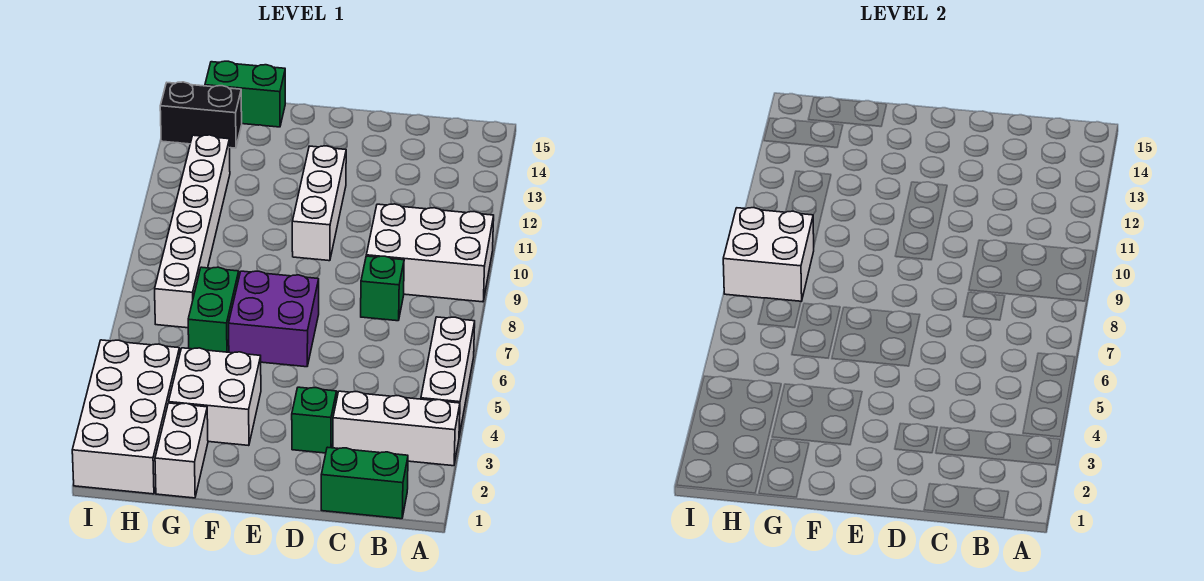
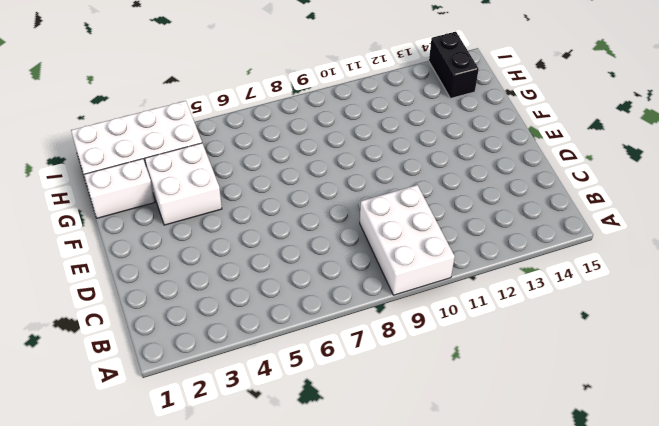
none -> white brick A3:C3 level 1
none -> white brick A4:A6 level 1
none -> green brick B1:C1 level 1

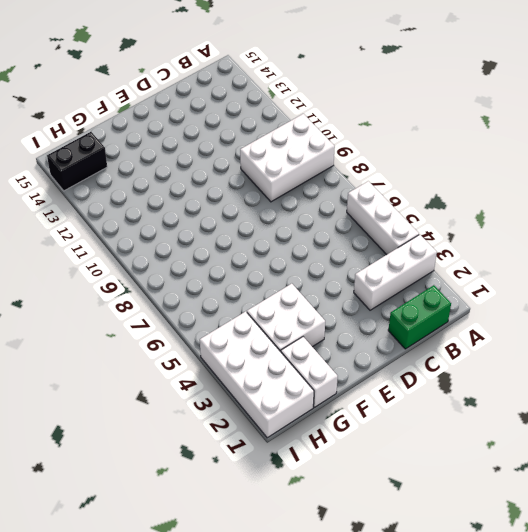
none -> green brick C8 level 1
none -> green brick D3 level 1
none -> purple brick E6:F7 level 1

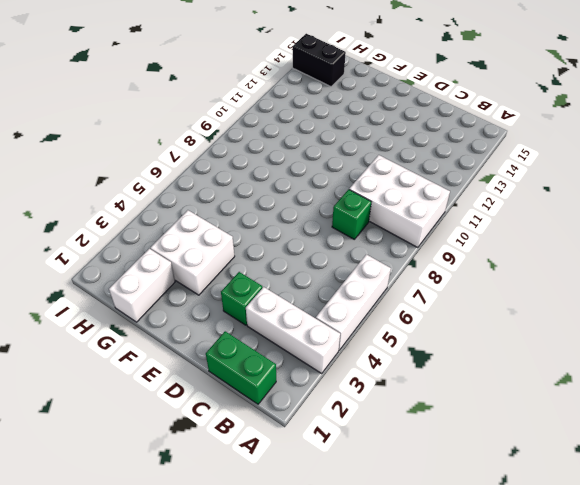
none -> purple brick E6:F7 level 1
none -> white brick E10:E12 level 1
none -> green brick G6:G7 level 1

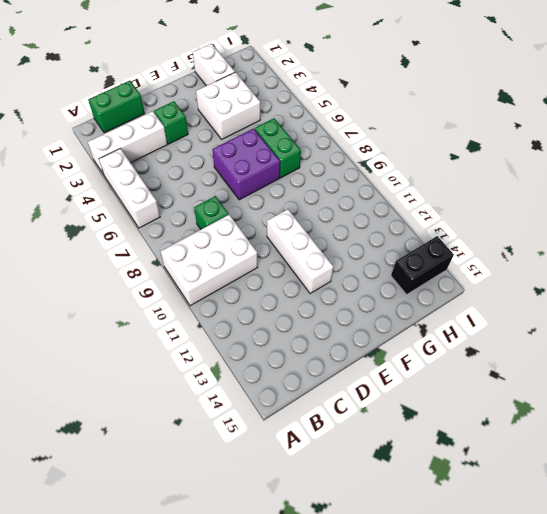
none -> green brick G15:H15 level 1
none -> white brick H1:I4 level 1
none -> white brick H7:H12 level 1

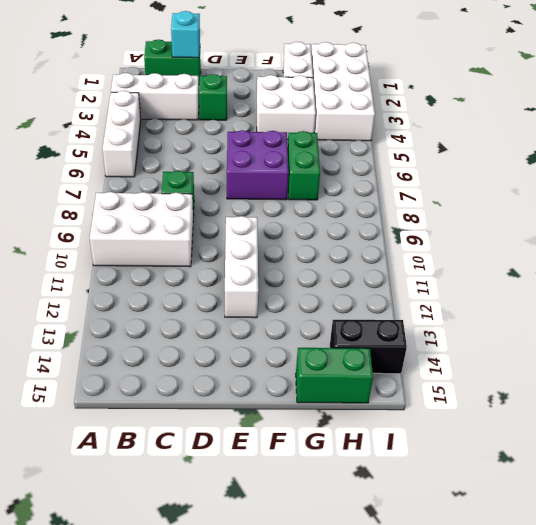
cyan brick C1 level 2 -> none
none -> white brick H7:H12 level 1
none -> white brick H8:I9 level 2

